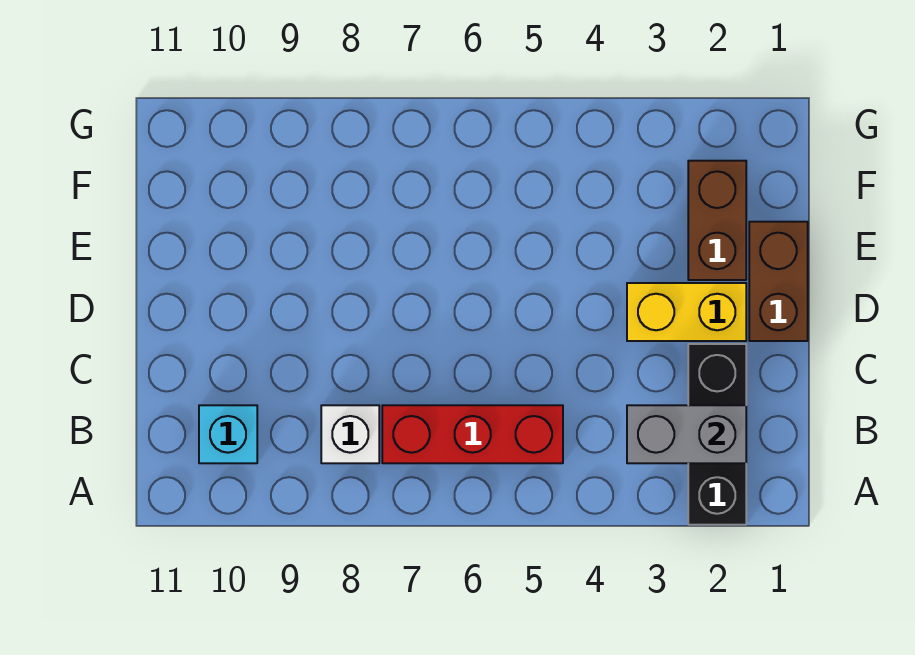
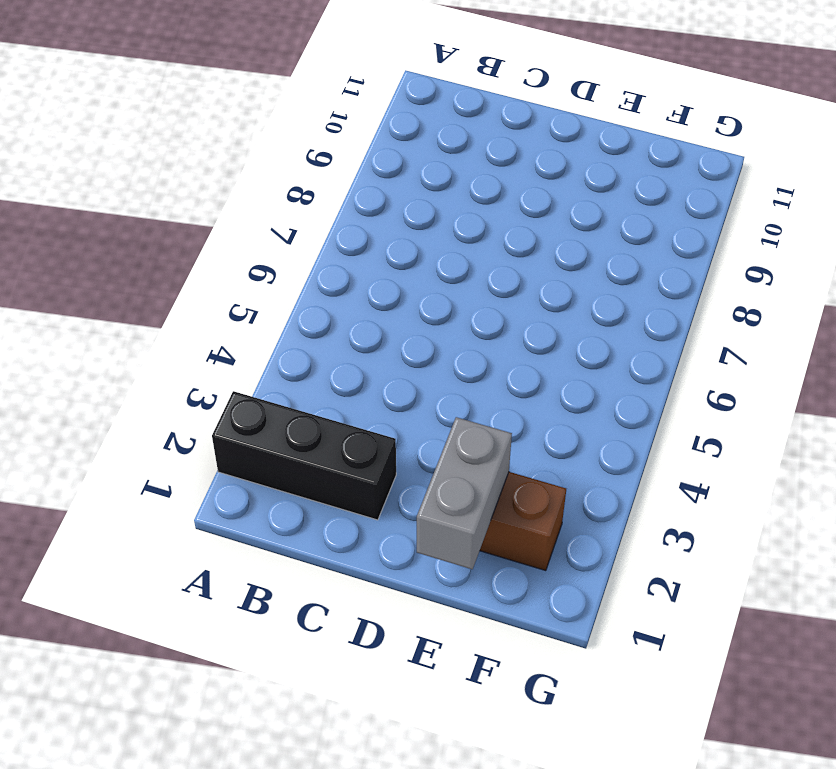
grey brick E1:E2 level 2 -> grey brick B2:B3 level 2
none -> red brick B5:B7 level 1
none -> white brick B8 level 1

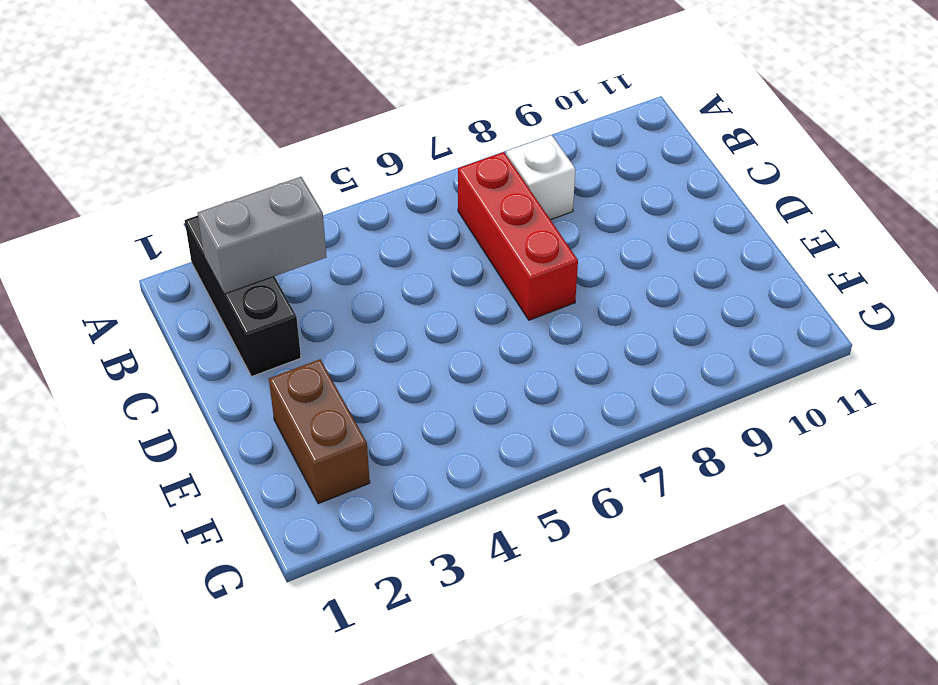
red brick B7:D7 level 1 -> red brick B5:B7 level 1
none -> cyan brick B10 level 1
none -> brown brick D1:E1 level 1

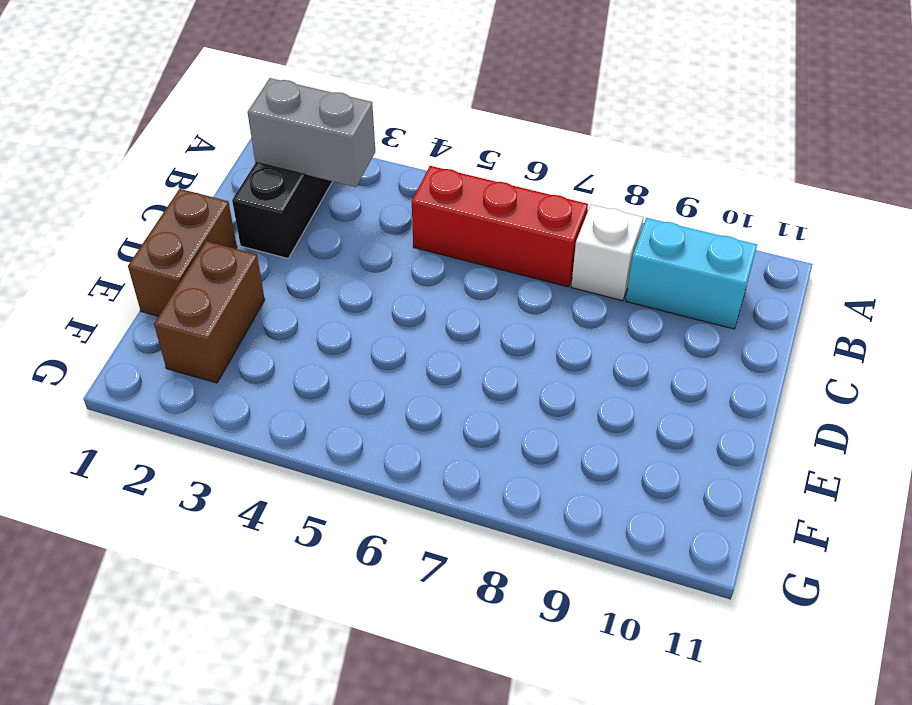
cyan brick B9:B10 level 1 -> cyan brick B10 level 1
none -> yellow brick D2:D3 level 1

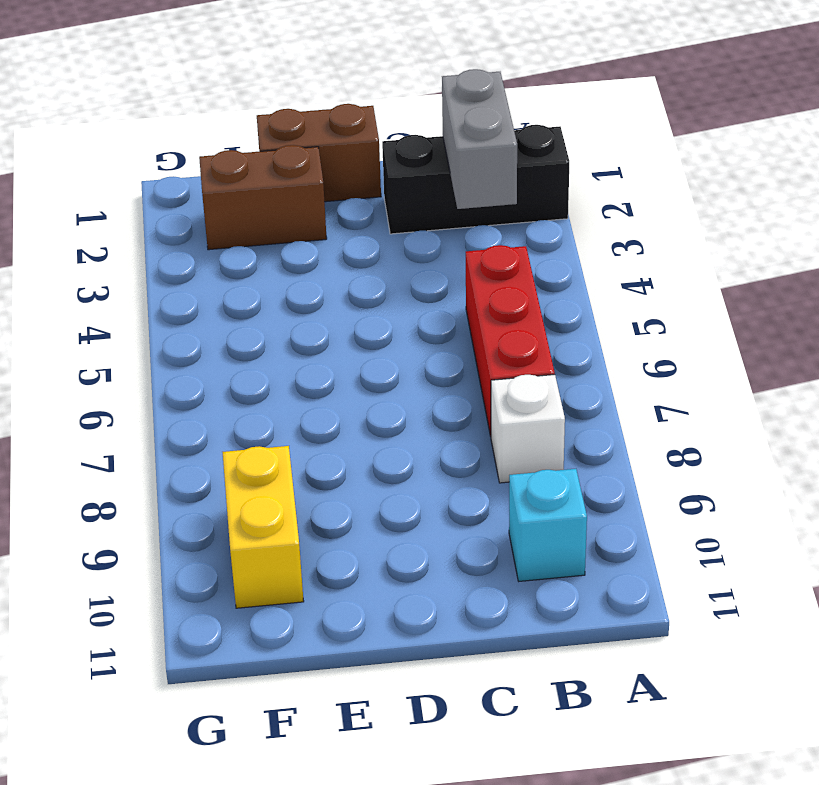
yellow brick F9:F10 level 1 -> yellow brick D2:D3 level 1

